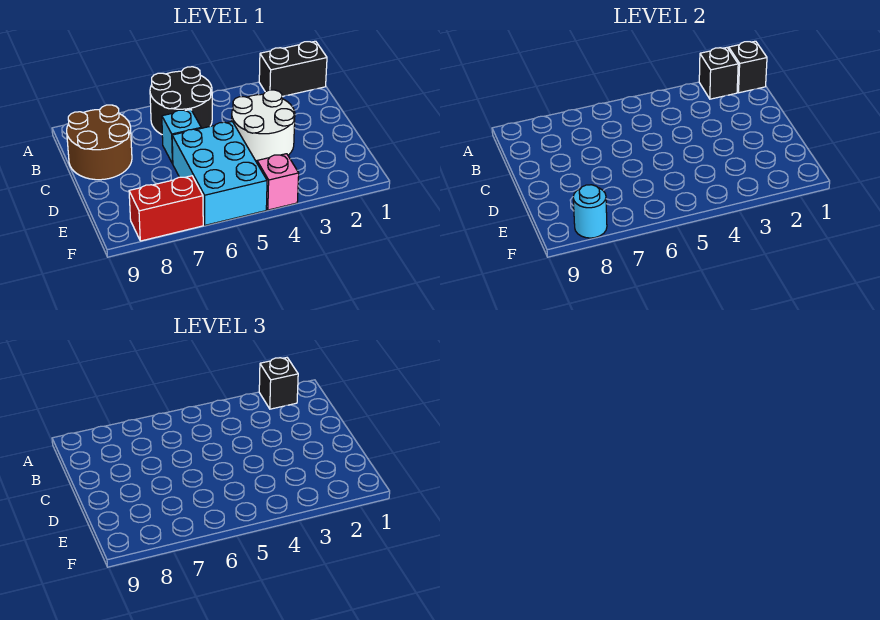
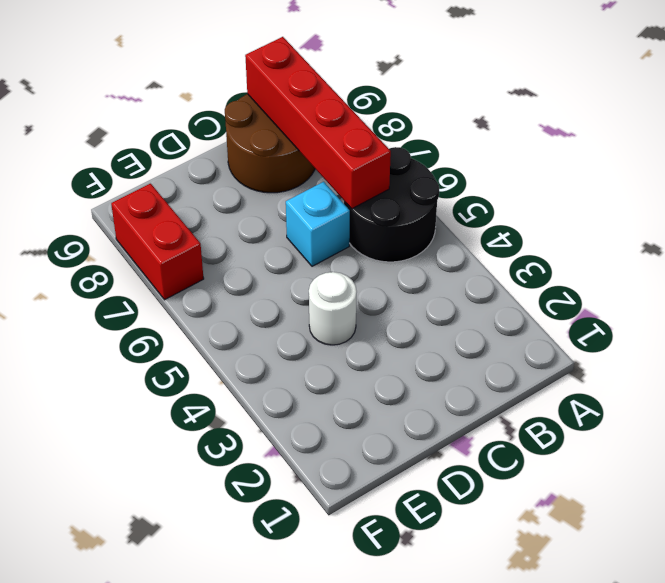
red brick B6:B9 level 2 -> none
white round brick D4 level 1 -> white round brick C3:D4 level 1
none -> black brick A1:A2 level 1
none -> cyan brick D5:F6 level 1
none -> pink brick F4 level 1

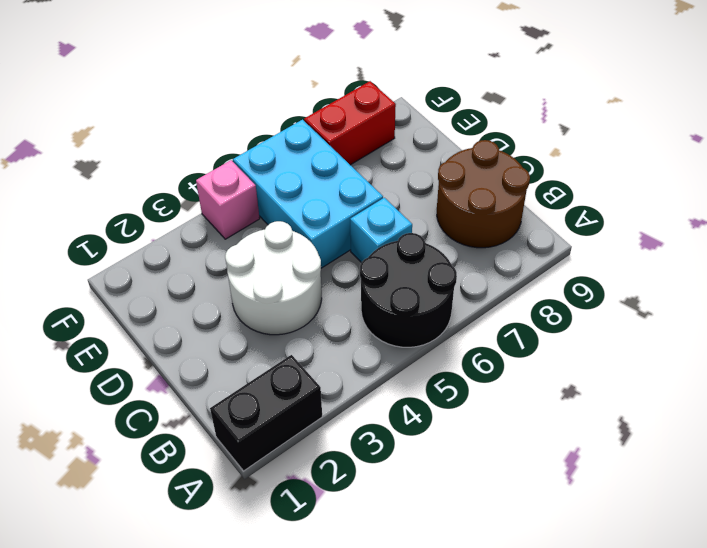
none -> black brick A1 level 2
none -> black brick A2 level 2
none -> cyan round brick F8 level 2

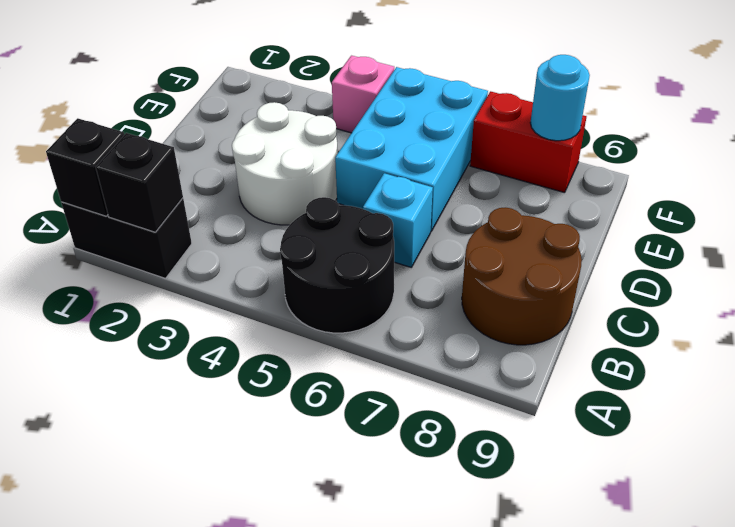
none -> black brick A2 level 3

